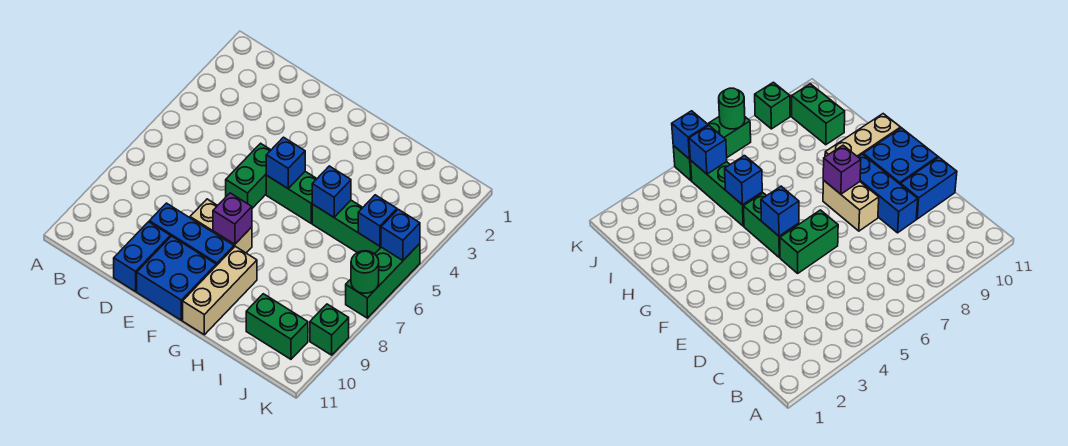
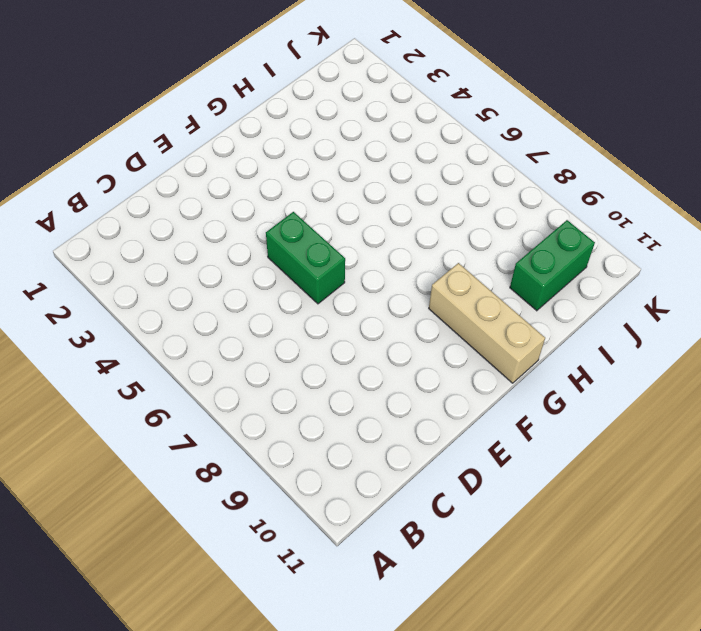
none -> blue brick D9:F9 level 1
none -> blue brick D10:D11 level 1
none -> tan brick E8:F8 level 1

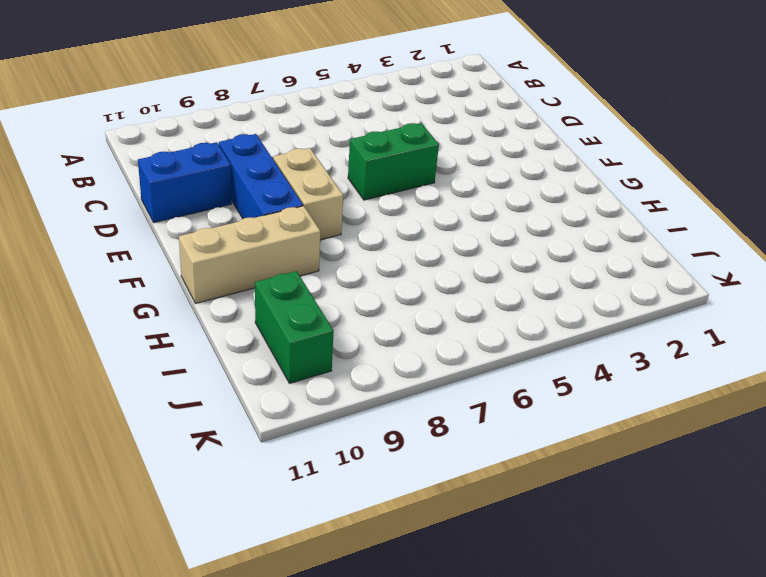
none -> blue brick E10:F11 level 1
none -> green brick F5:G5 level 1
none -> green brick H5:J5 level 1

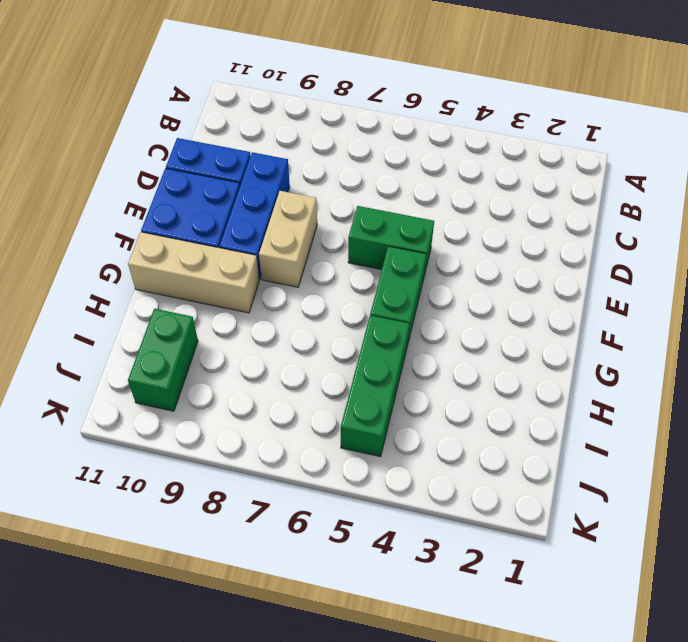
none -> green brick K5:K7 level 1
none -> green brick K9 level 1
none -> blue brick F5 level 2

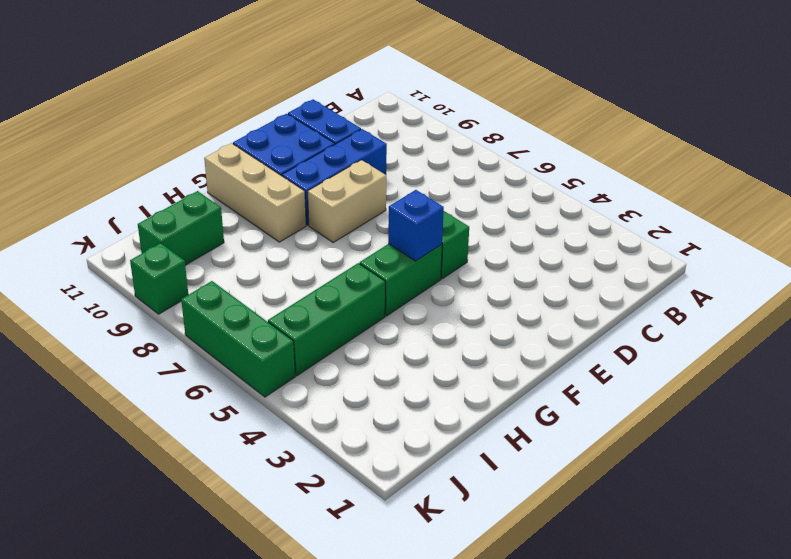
none -> purple brick F8 level 2
none -> blue brick H5 level 2
none -> blue brick J5 level 2

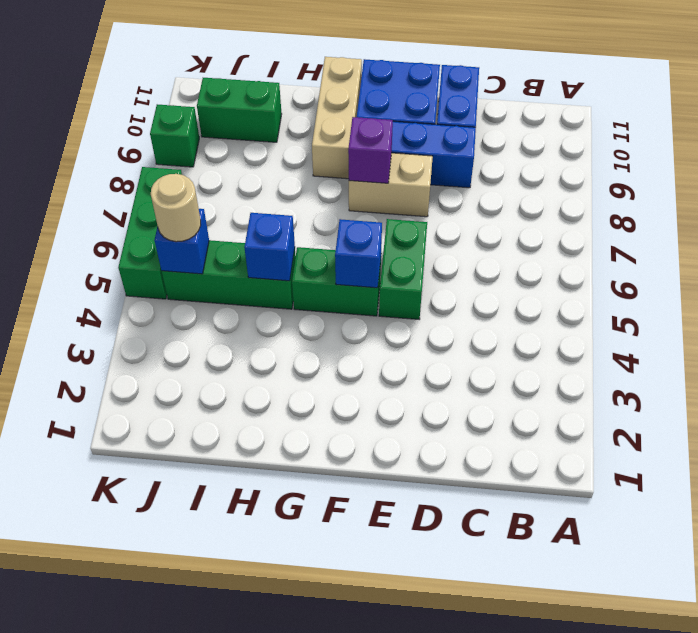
tan round brick J5 level 3 -> none
none -> blue brick K5 level 2
none -> green round brick K7 level 2

